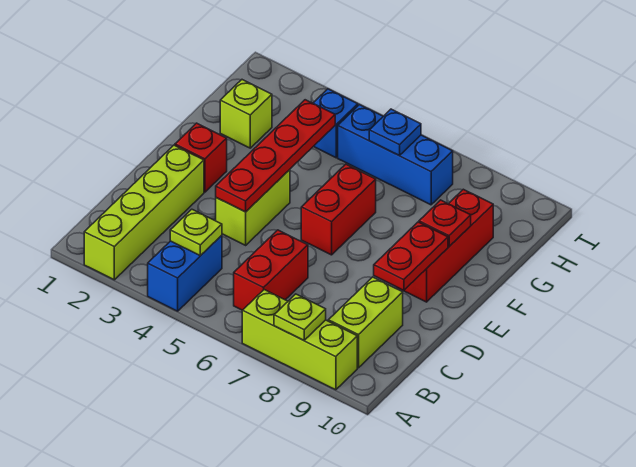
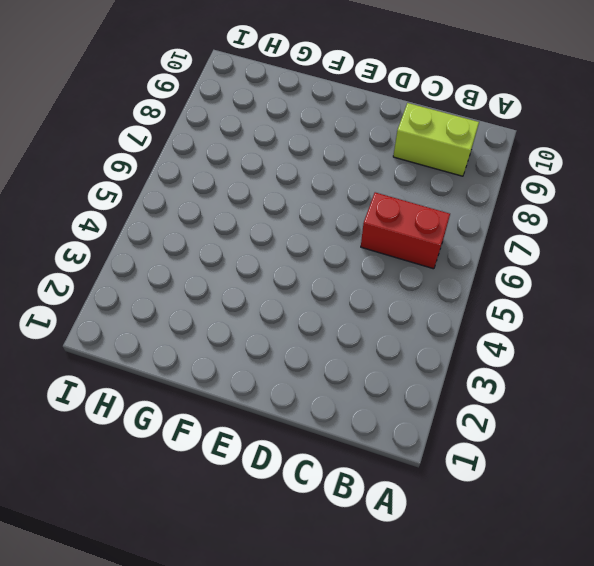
none -> lime brick A2:D2 level 1
none -> blue brick A4:B4 level 1
none -> lime brick A7:A9 level 1

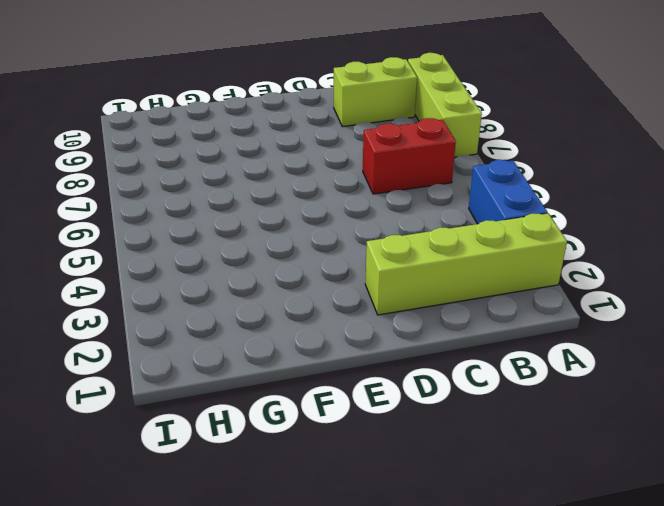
blue brick A3:A4 level 1 -> blue brick A4:B4 level 1
none -> lime brick D4:E4 level 1
none -> red brick E2 level 1
none -> red brick E6:F6 level 1

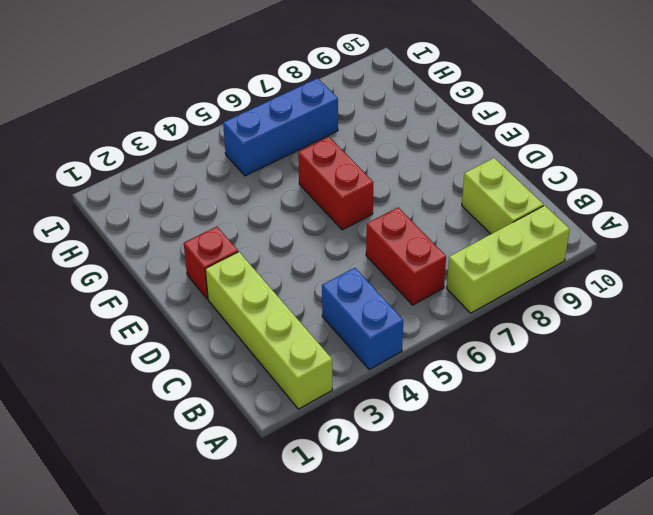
none -> lime brick D4:E4 level 1
none -> red brick E9:G9 level 1
none -> lime brick G2 level 1

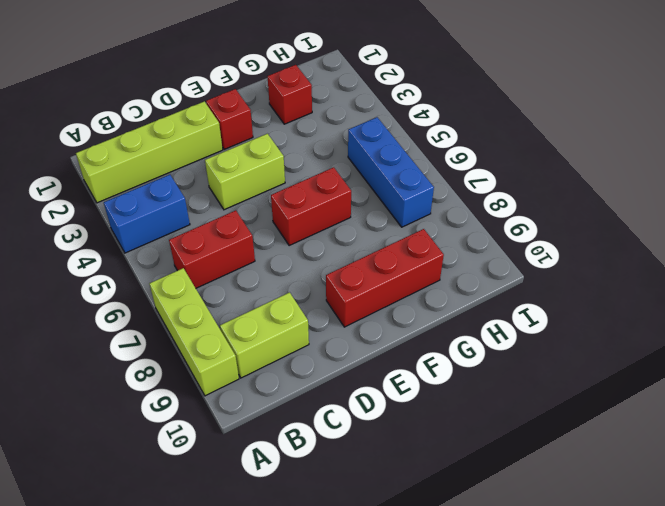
red brick G2 level 1 -> lime brick G2 level 1
none -> blue brick H4 level 1
none -> lime plate A8 level 2
none -> lime plate B4 level 2

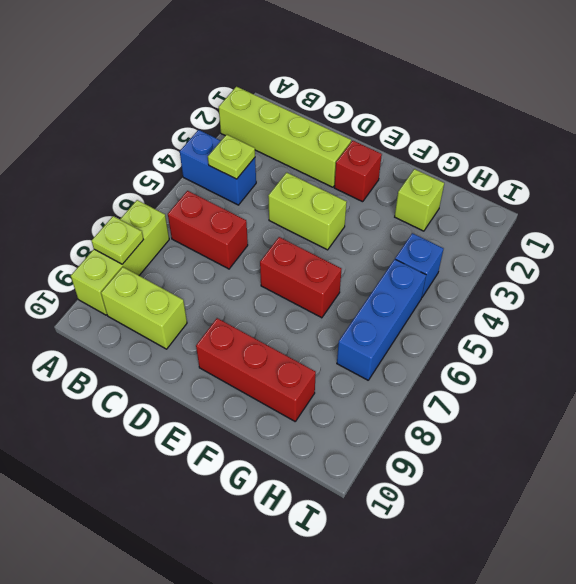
none -> red plate D4:G4 level 2
none -> red plate D9:E9 level 2
none -> red plate F9 level 2

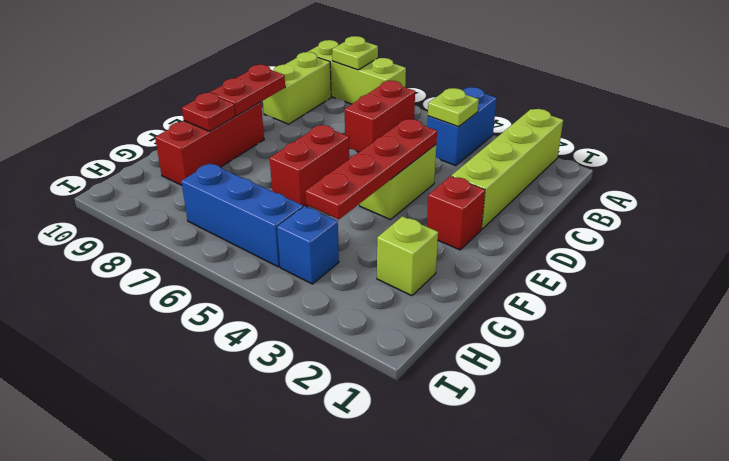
none -> blue plate H6 level 2

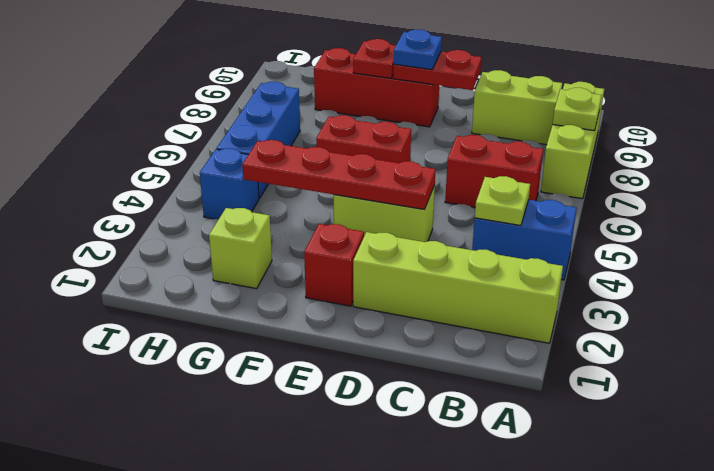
blue plate E9 level 3 -> blue plate H6 level 2

